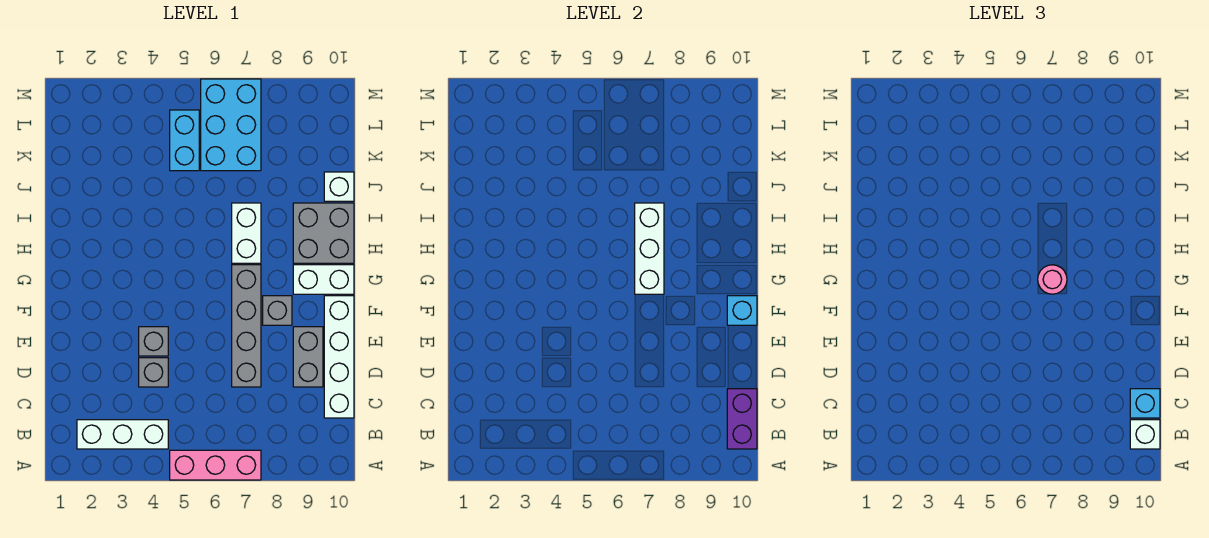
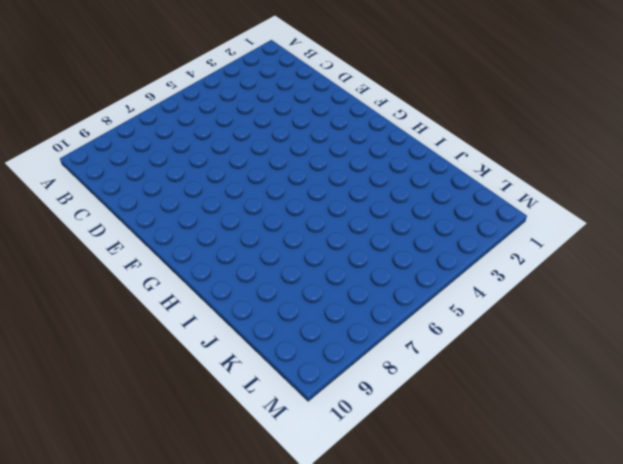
none -> pink brick A5:A7 level 1
none -> white brick B2:B4 level 1
none -> white brick C10:F10 level 1

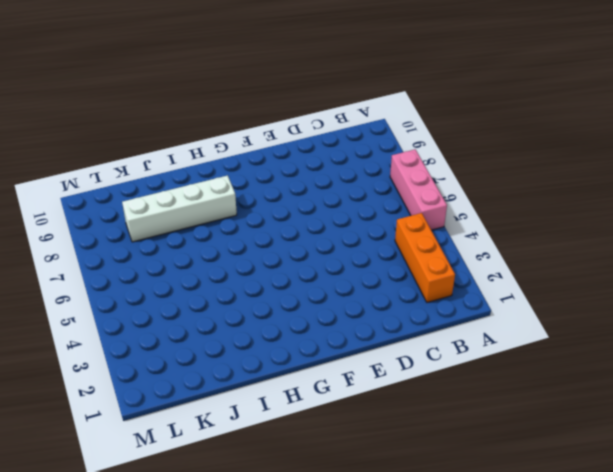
orange brick B2:B4 level 1 -> white brick B2:B4 level 1
white brick H8:K8 level 1 -> white brick C10:F10 level 1
none -> grey brick D4 level 1
none -> grey brick D7:G7 level 1
none -> grey brick D9:E9 level 1

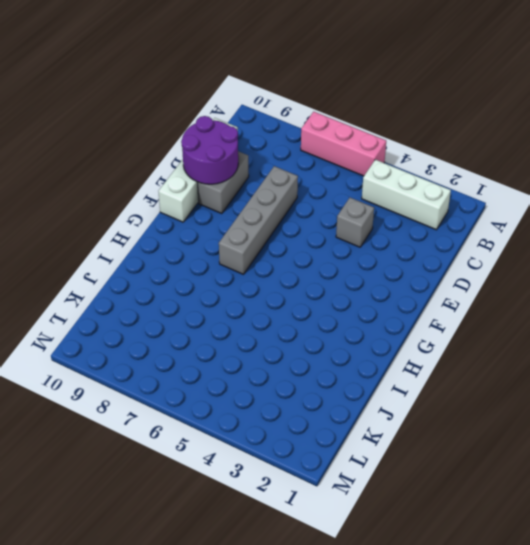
purple round brick D9:E10 level 2 -> none
none -> grey brick E4 level 1
none -> grey brick F8 level 1
none -> white brick G9:G10 level 1

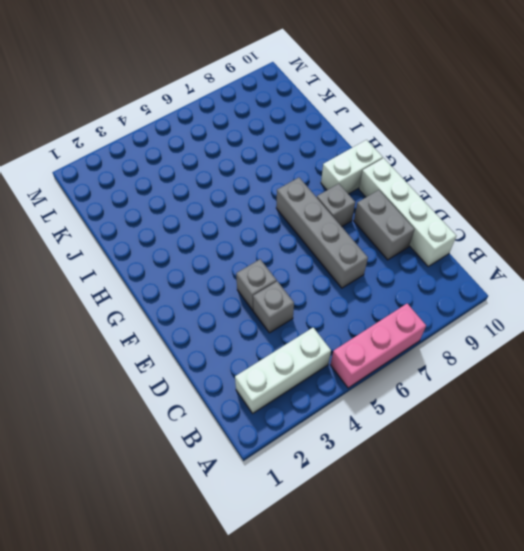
none -> white brick H7:I7 level 1
none -> grey brick H9:I10 level 1
none -> white brick J10 level 1

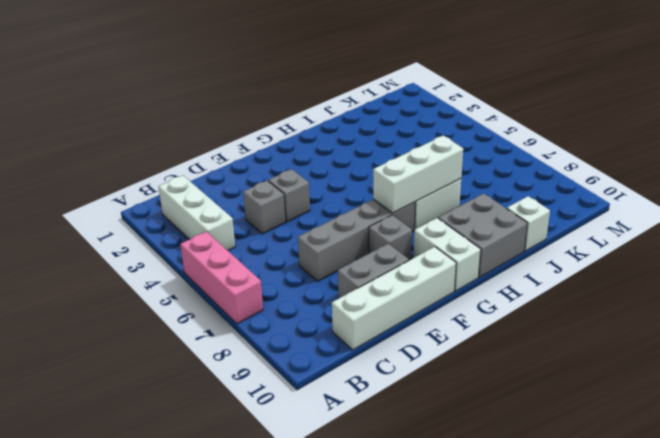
none -> cyan brick K5:L5 level 1
none -> cyan brick K6:M7 level 1
none -> purple brick B10:C10 level 2

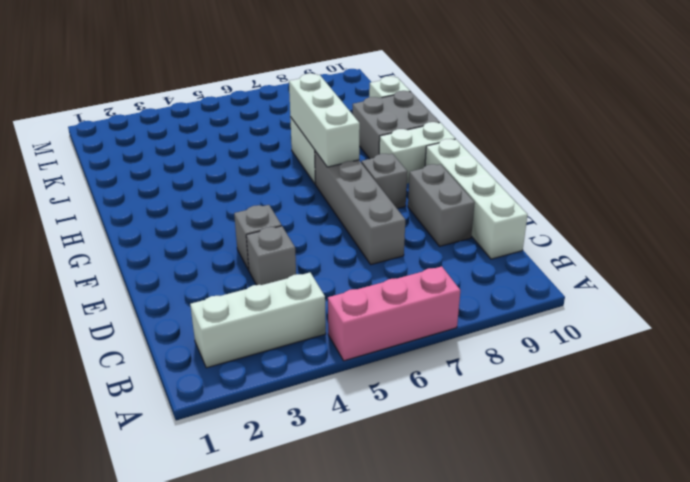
none -> cyan brick K5:L5 level 1
none -> cyan brick K6:M7 level 1
none -> purple brick B10:C10 level 2

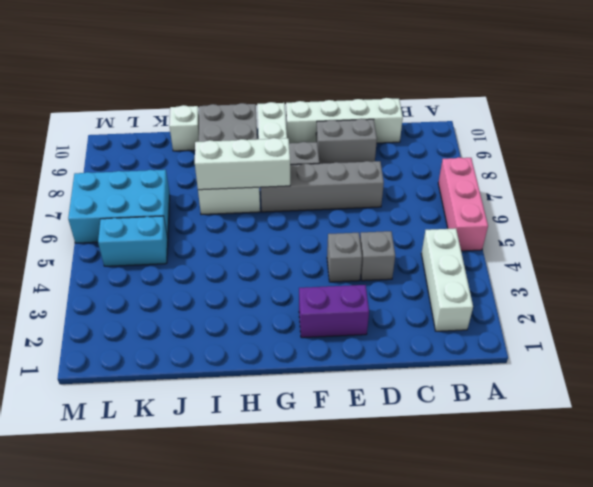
purple brick E2:F2 level 1 -> purple brick B10:C10 level 2
none -> cyan brick F10 level 2
none -> white brick B10 level 3
none -> cyan brick C10 level 3

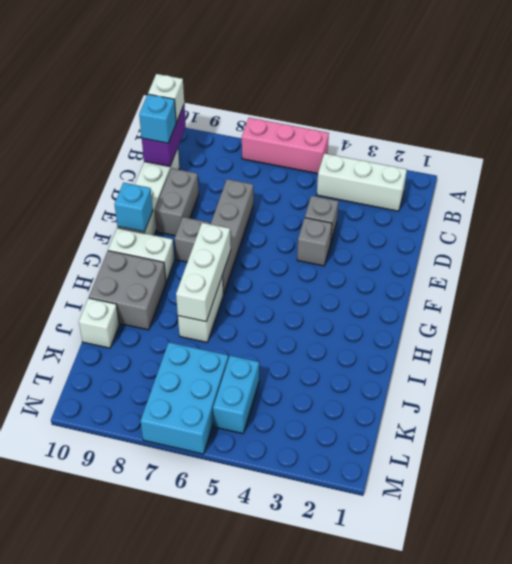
none -> pink round brick G7 level 3

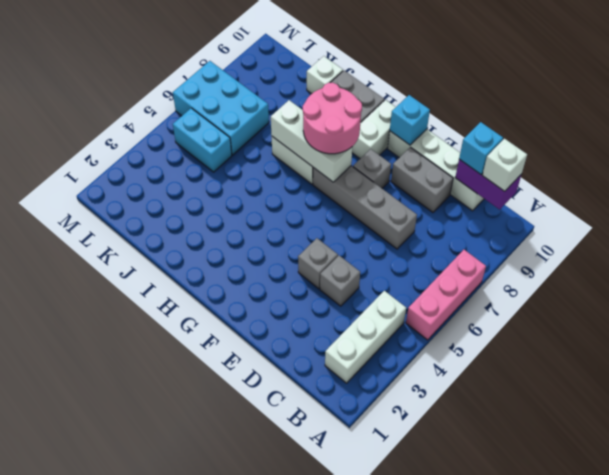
pink round brick G7:H8 level 3 -> pink round brick G7 level 3

